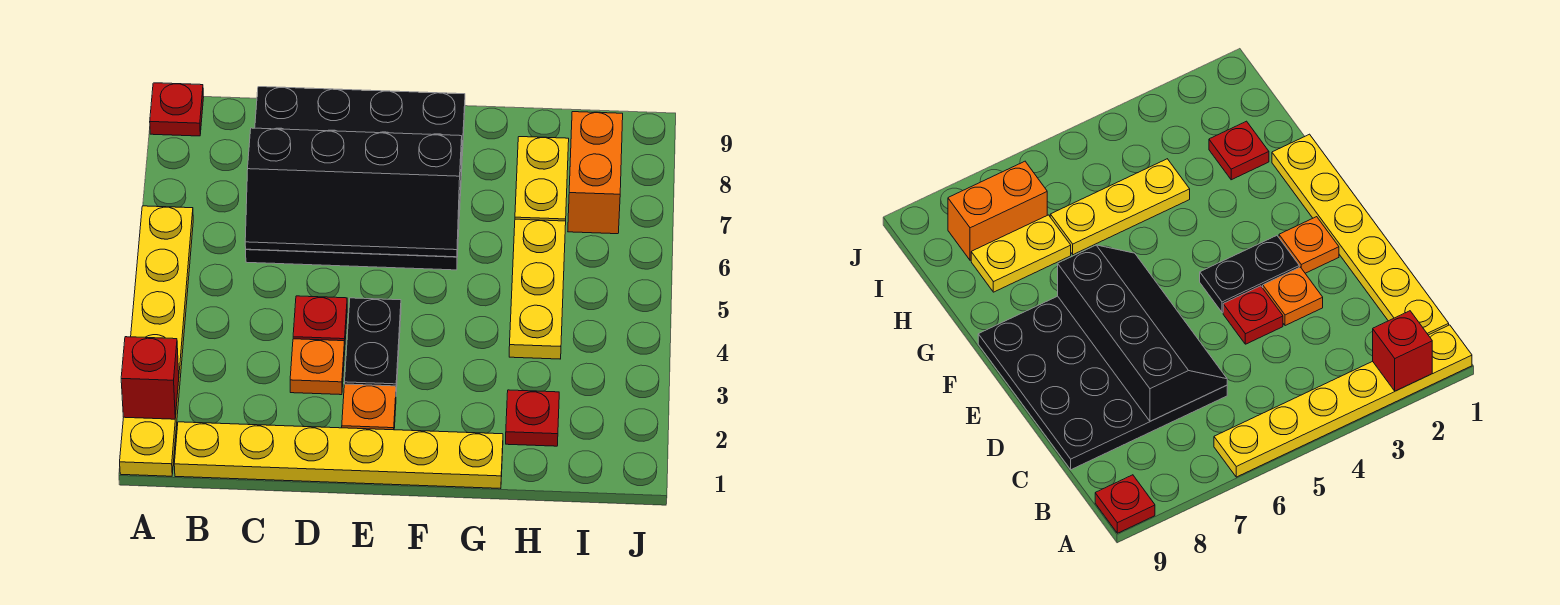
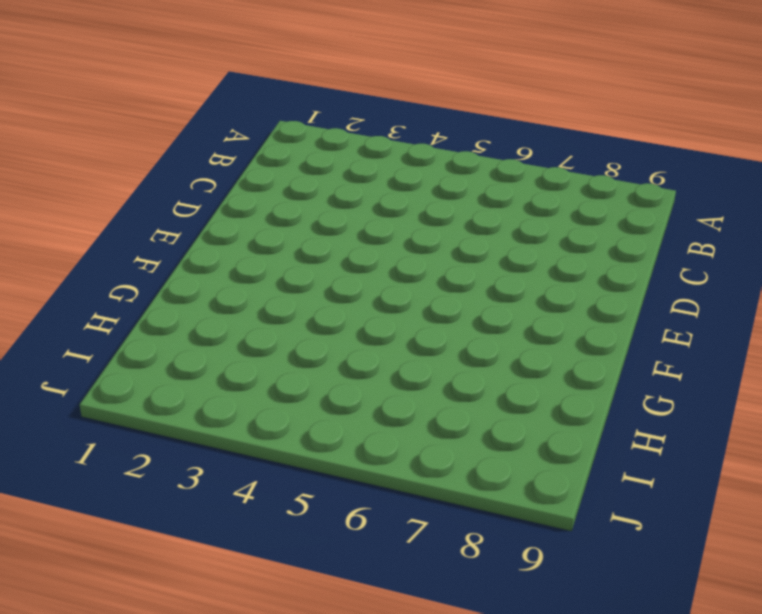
none -> yellow plate A1:A6 level 1
none -> red plate A9 level 1
none -> yellow plate B1:G1 level 1

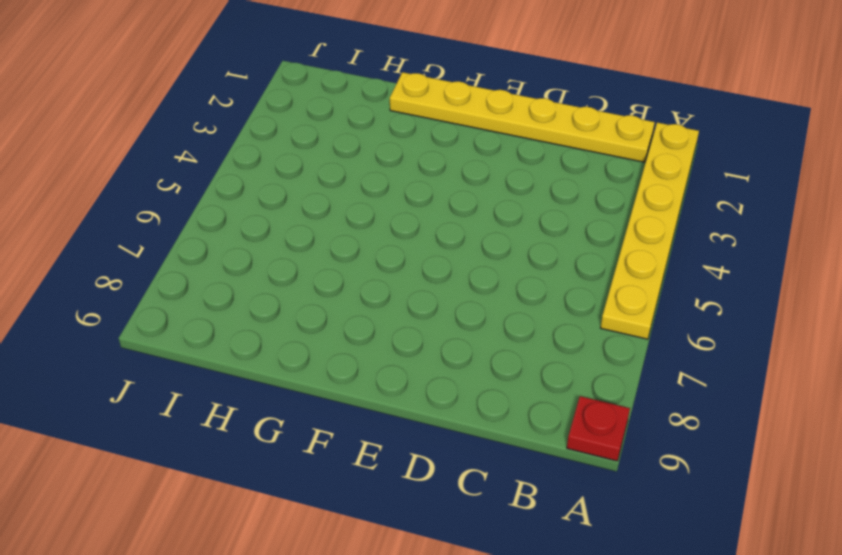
none -> black plate C6:F9 level 1
none -> orange plate D3 level 1
none -> red plate D4 level 1

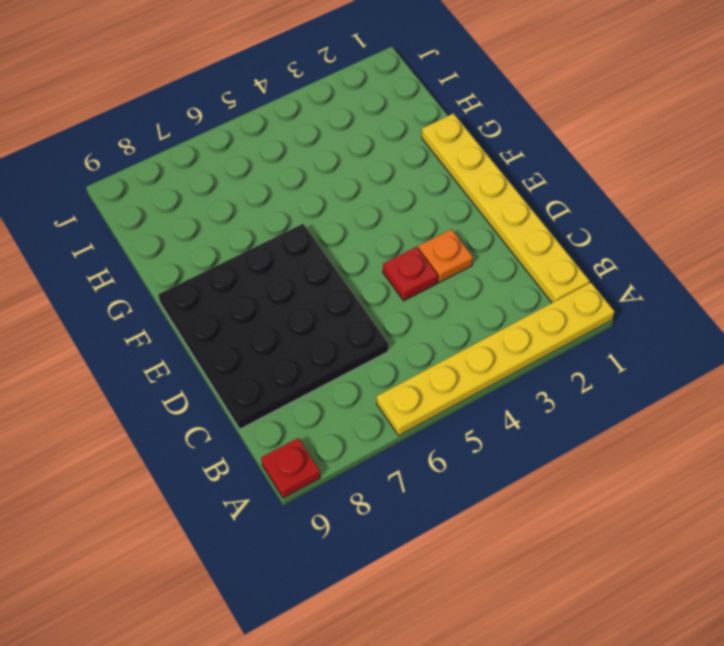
none -> orange plate E2 level 1
none -> black plate E3:E4 level 1
none -> red plate H2 level 1

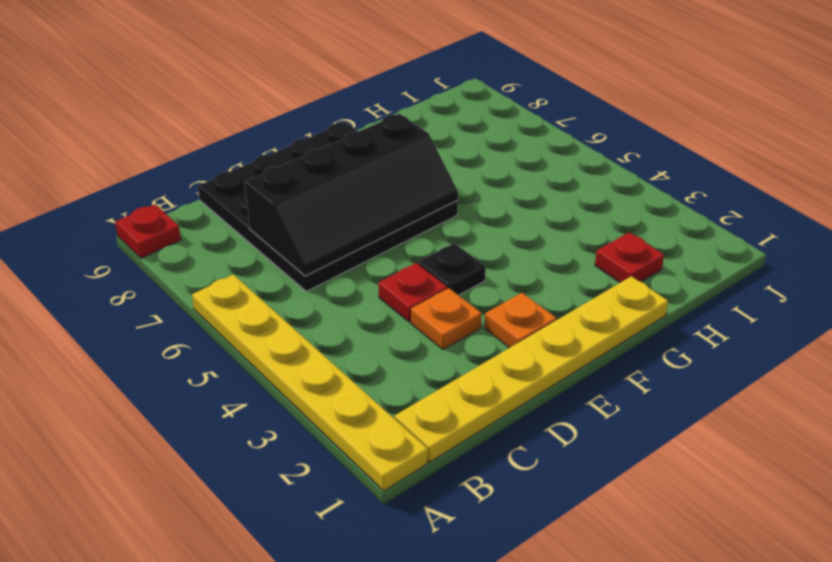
black plate E4 level 1 -> black plate E3:E4 level 1
none -> yellow plate H4:H6 level 1
none -> yellow plate H7:H8 level 1
none -> orange brick I7:I8 level 1

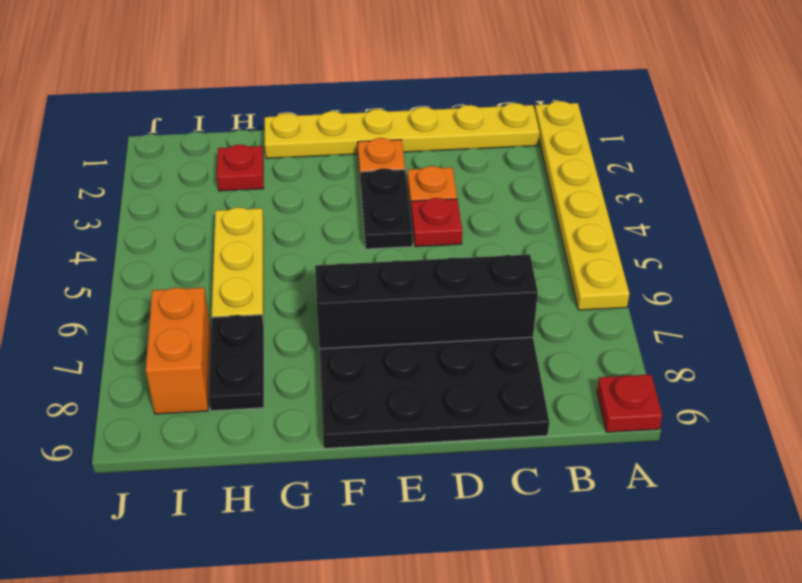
black plate H7:H8 level 1 -> yellow plate H7:H8 level 1
none -> red brick A2 level 2

